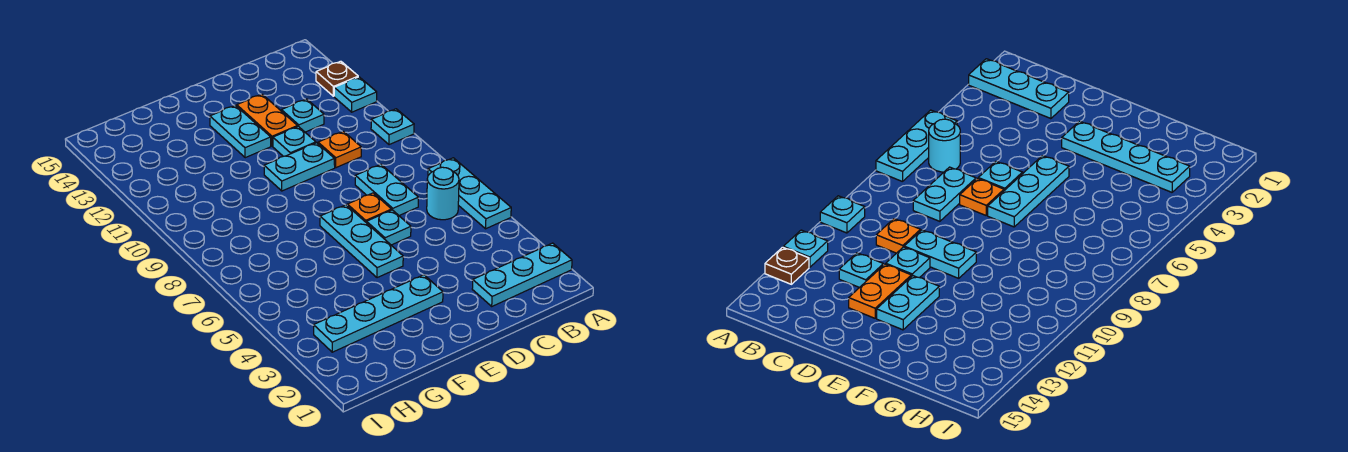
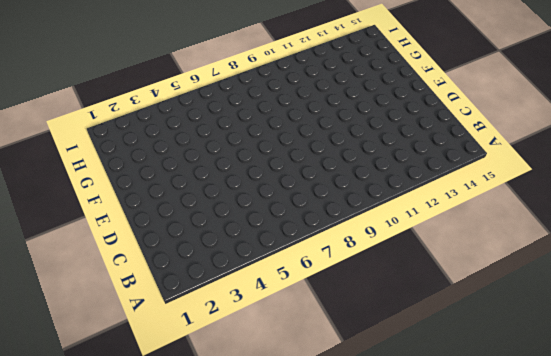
none -> cyan plate A2:C2 level 1
none -> cyan plate A5:A7 level 1
none -> cyan plate A10 level 1

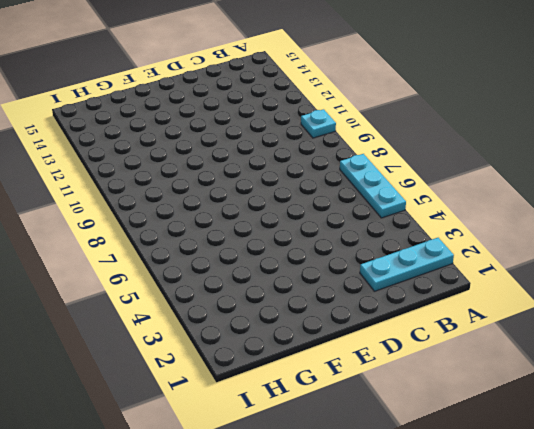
none -> cyan plate A12 level 1
none -> brown plate A13 level 1
none -> cyan round brick B6 level 1

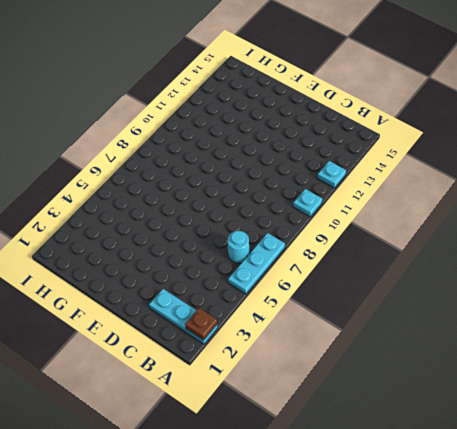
brown plate A2 level 2 -> brown plate A13 level 1
none -> cyan plate C7:C8 level 1
none -> orange plate C10 level 1
none -> cyan plate C12 level 1

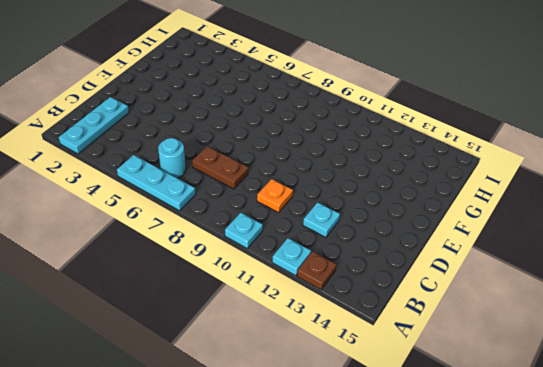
brown plate C7:C8 level 1 -> cyan plate C7:C8 level 1
none -> cyan plate D6 level 1
none -> orange plate D7 level 1
none -> cyan plate D10:E10 level 1

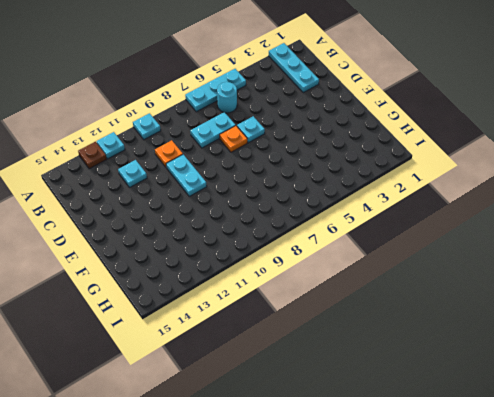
none -> cyan plate D11 level 1
none -> orange plate D12:D13 level 1
none -> cyan plate E3:H3 level 1

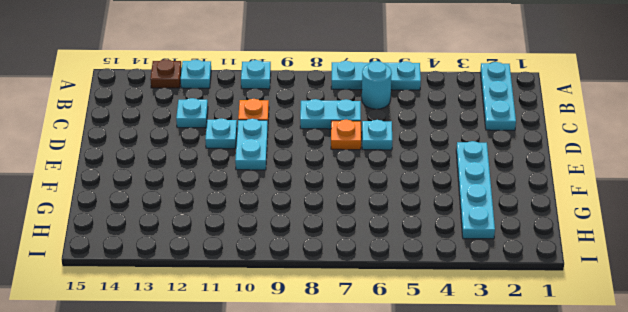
none -> orange plate D12:D13 level 1
none -> cyan plate E5:E7 level 1
none -> cyan plate E12:E13 level 1

